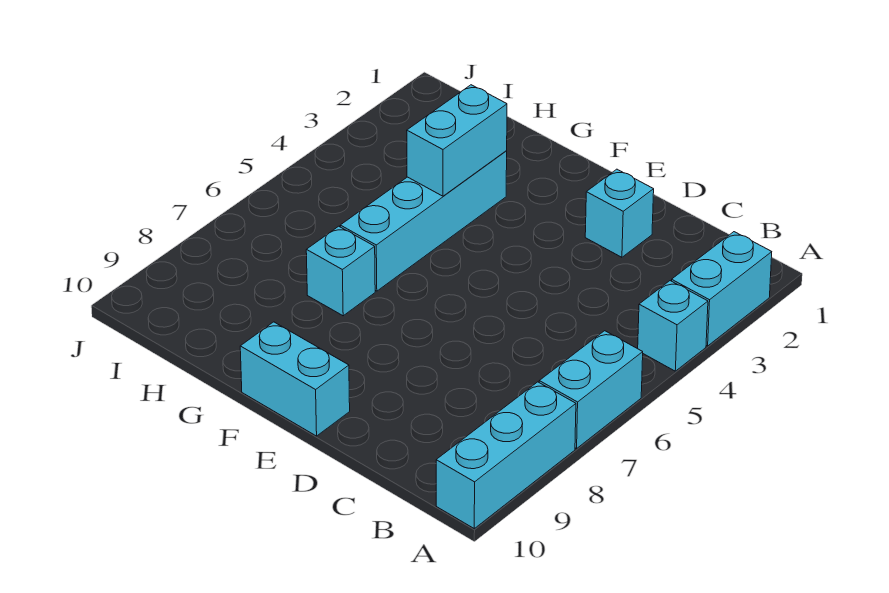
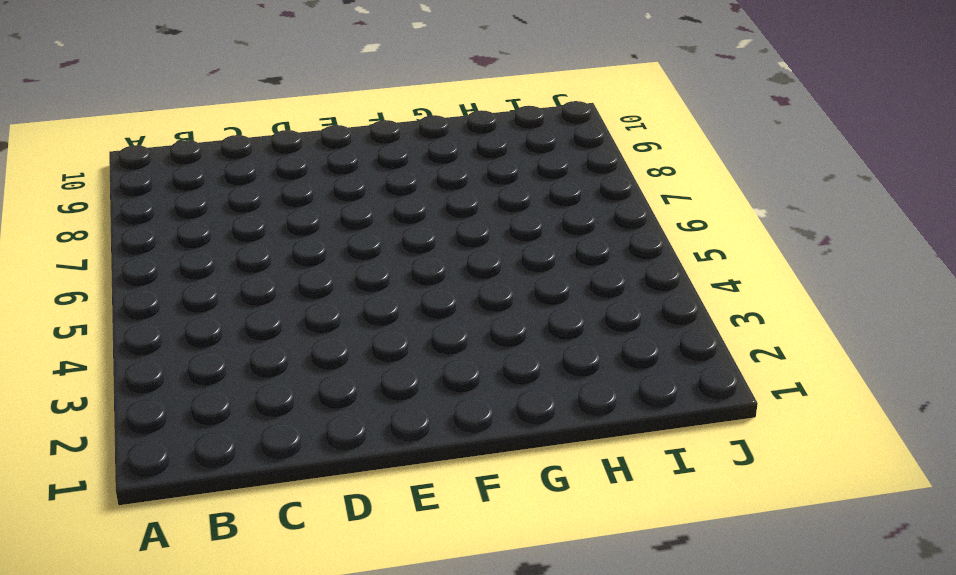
none -> cyan brick A2:A3 level 1
none -> cyan brick A4 level 1

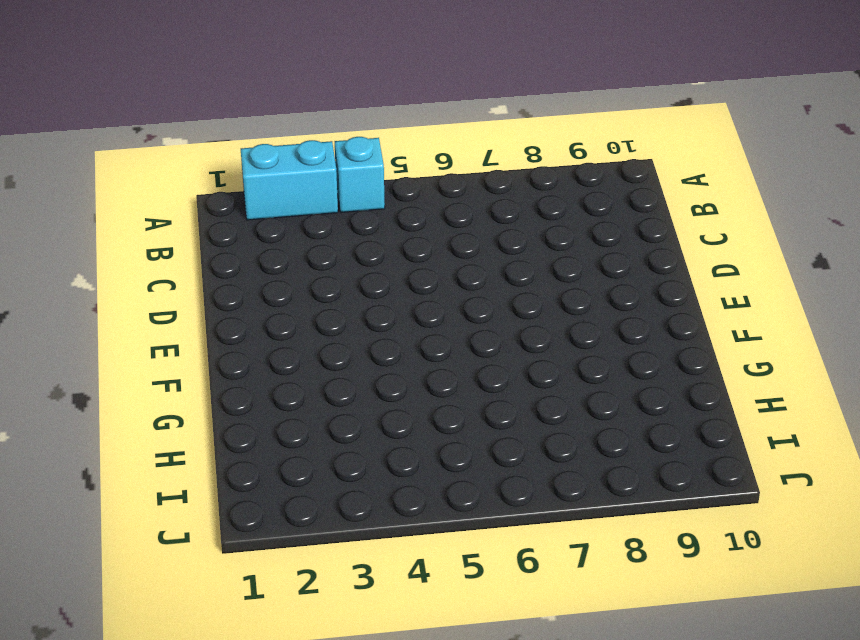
none -> cyan brick A6:A7 level 1
none -> cyan brick A8:A10 level 1

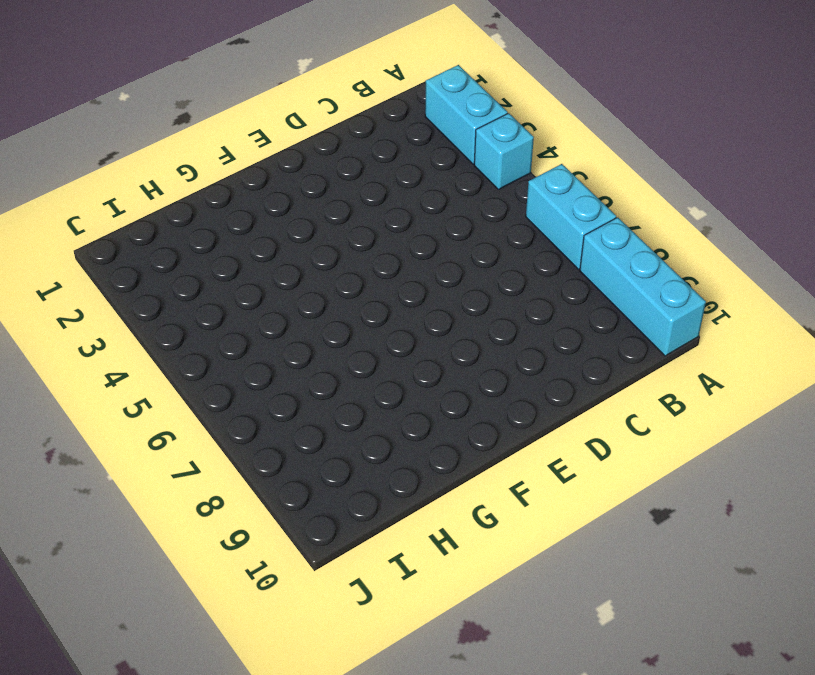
none -> cyan brick D2 level 1
none -> cyan brick E10:F10 level 1

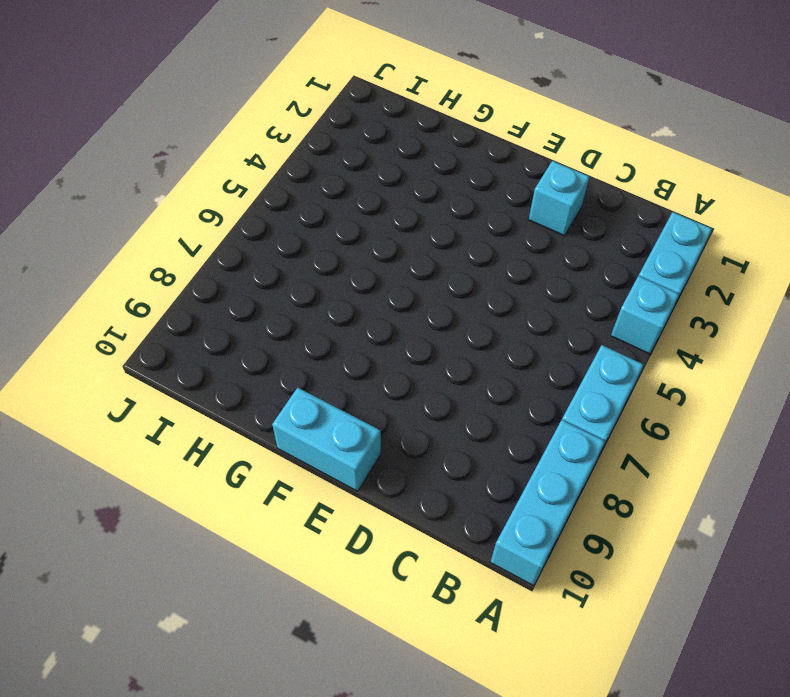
none -> cyan brick G3:G6 level 1
none -> cyan brick G7 level 1

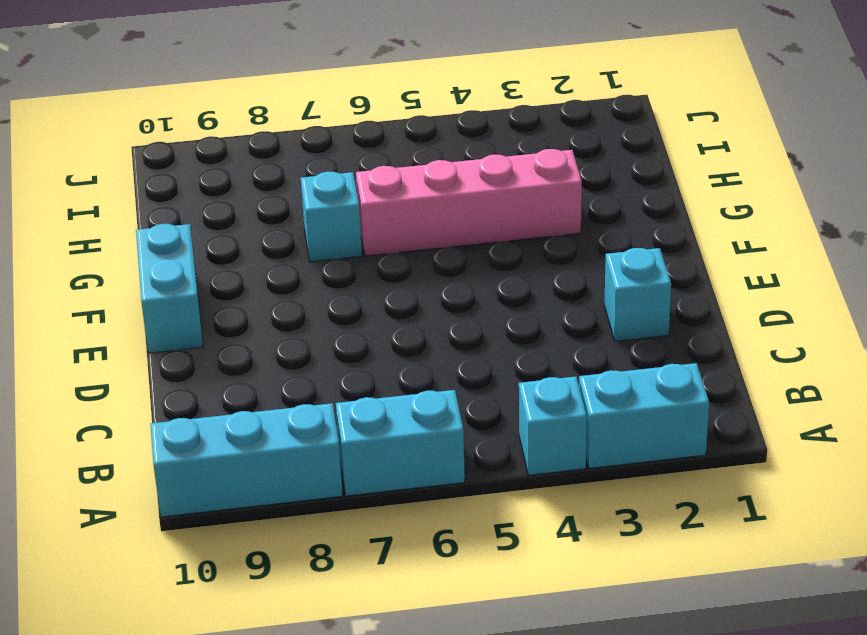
pink brick G3:G6 level 1 -> cyan brick G3:G6 level 1
none -> cyan brick G3:G4 level 2

